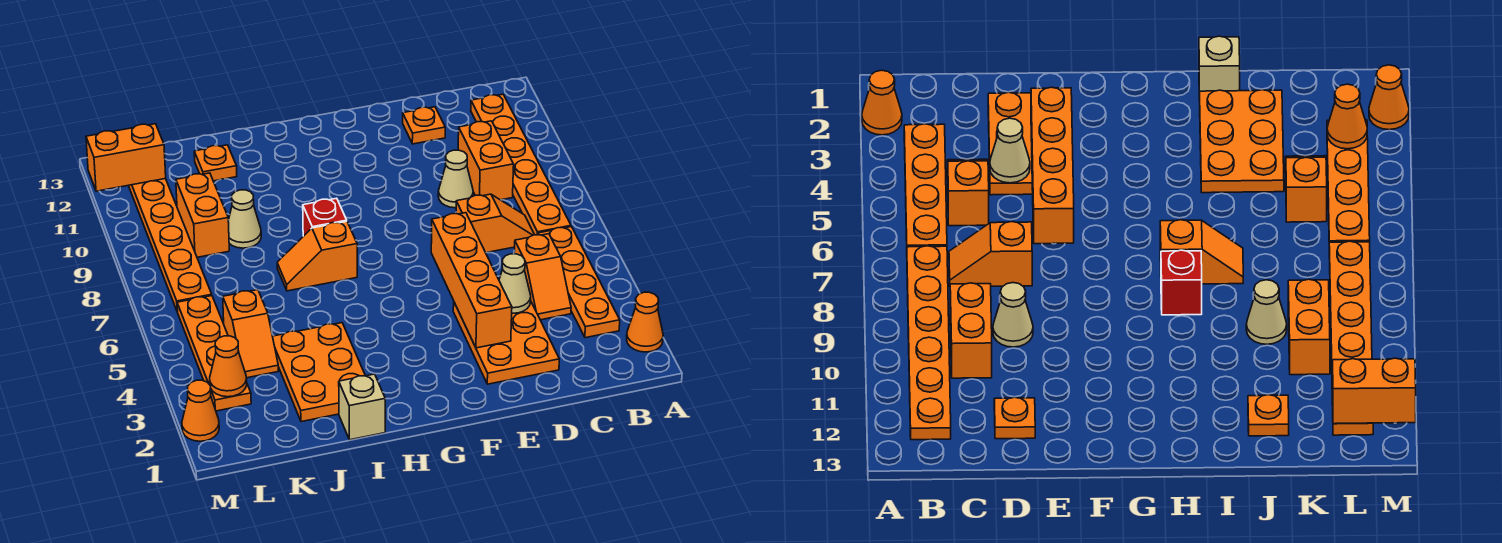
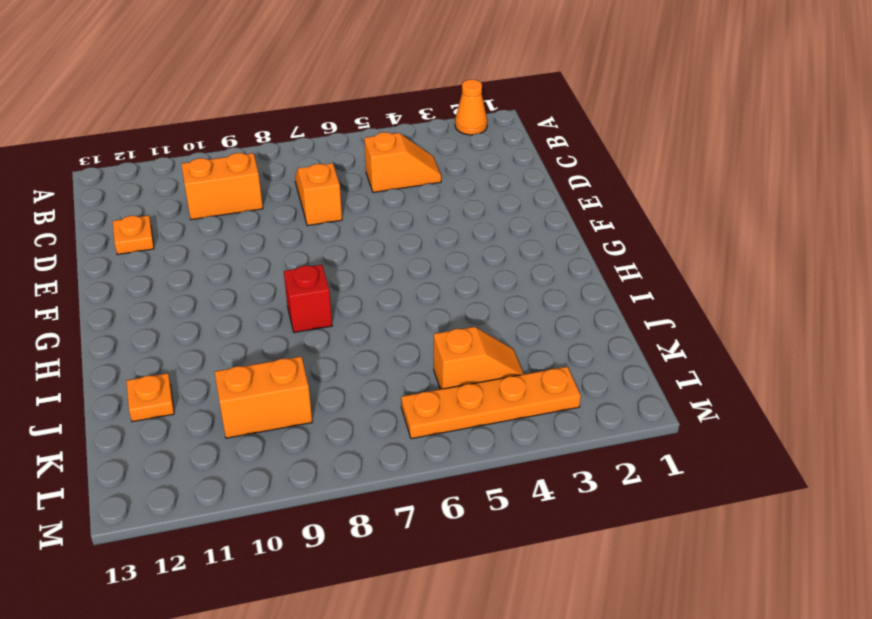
none -> orange plate B3:B6 level 1
none -> orange plate B7:B12 level 1
none -> orange plate D2:E4 level 1

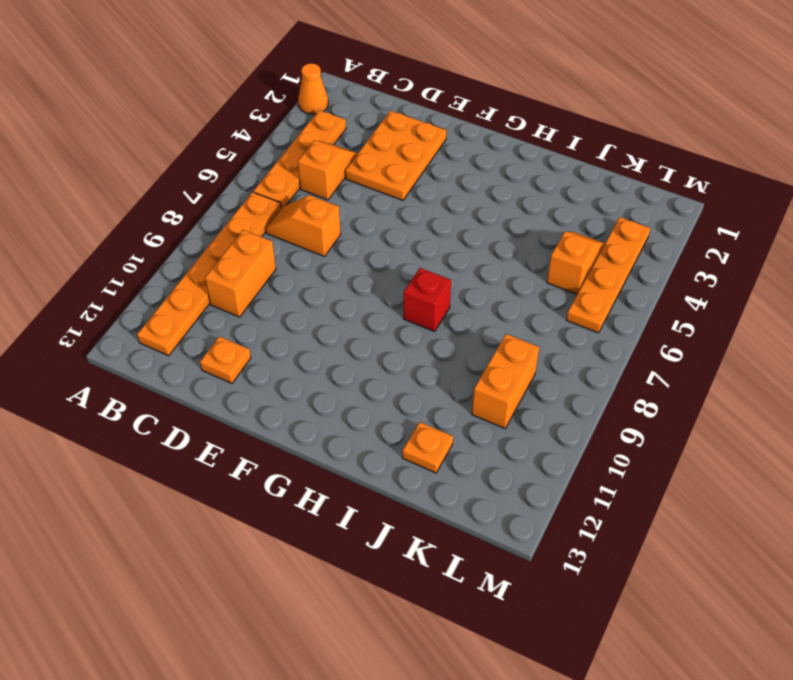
none -> tan cone D9 level 1
none -> orange slope H7:I7 level 1 top H
none -> tan brick I1 level 1

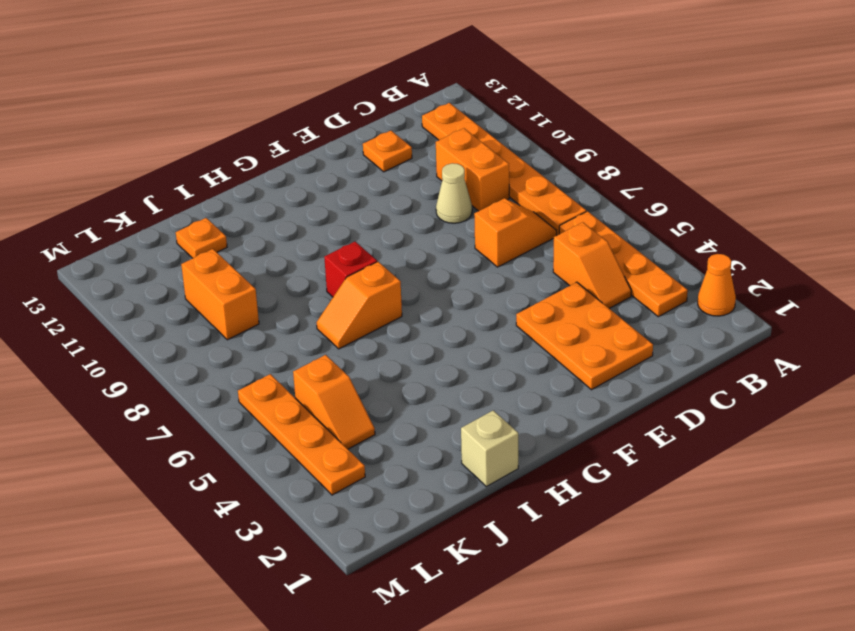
none -> orange plate I2:J4 level 1
none -> tan cone J9 level 1
none -> orange plate L7:L12 level 1

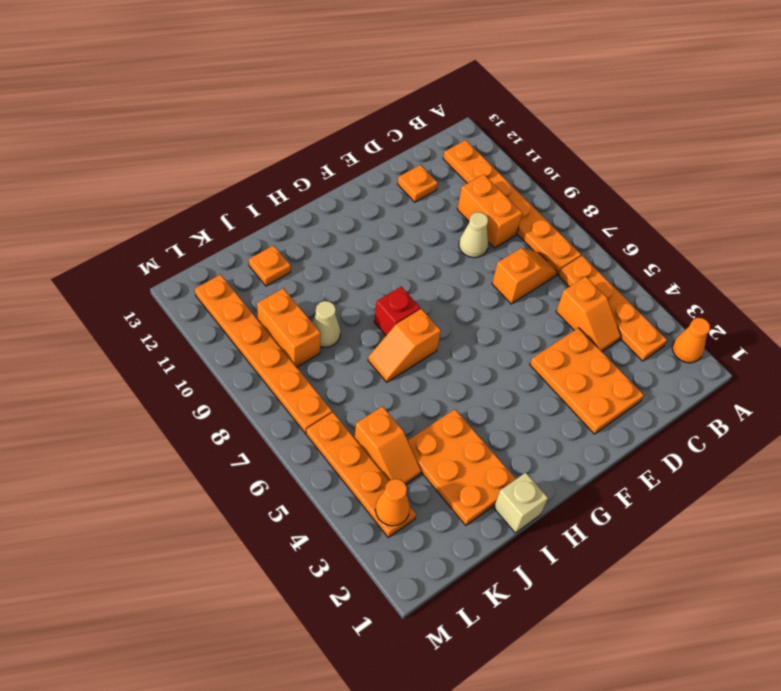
none -> orange cone M2 level 1
none -> tan cone D4 level 2
none -> orange brick E3:E6 level 2

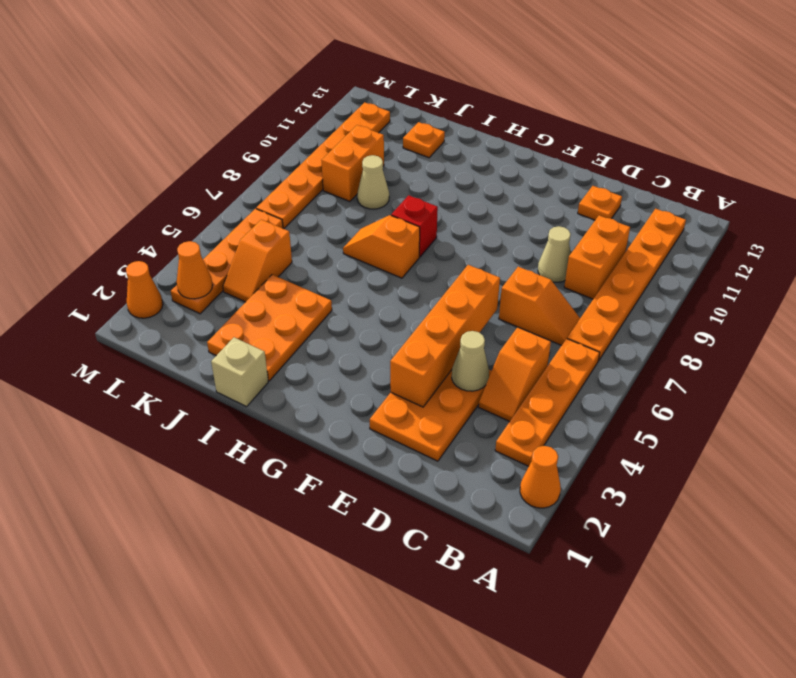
none -> orange brick L12:M12 level 2

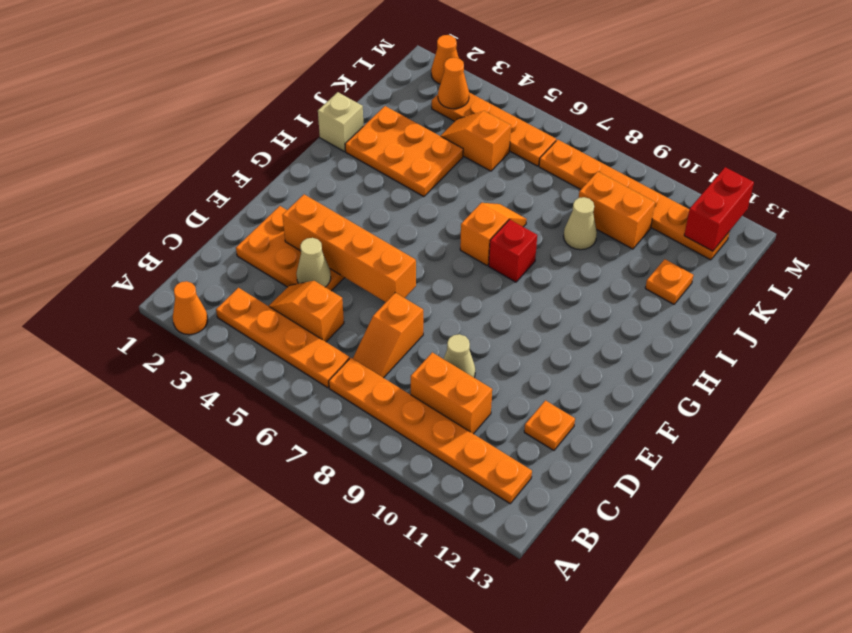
red brick L12:M12 level 2 -> orange brick L12:M12 level 2

